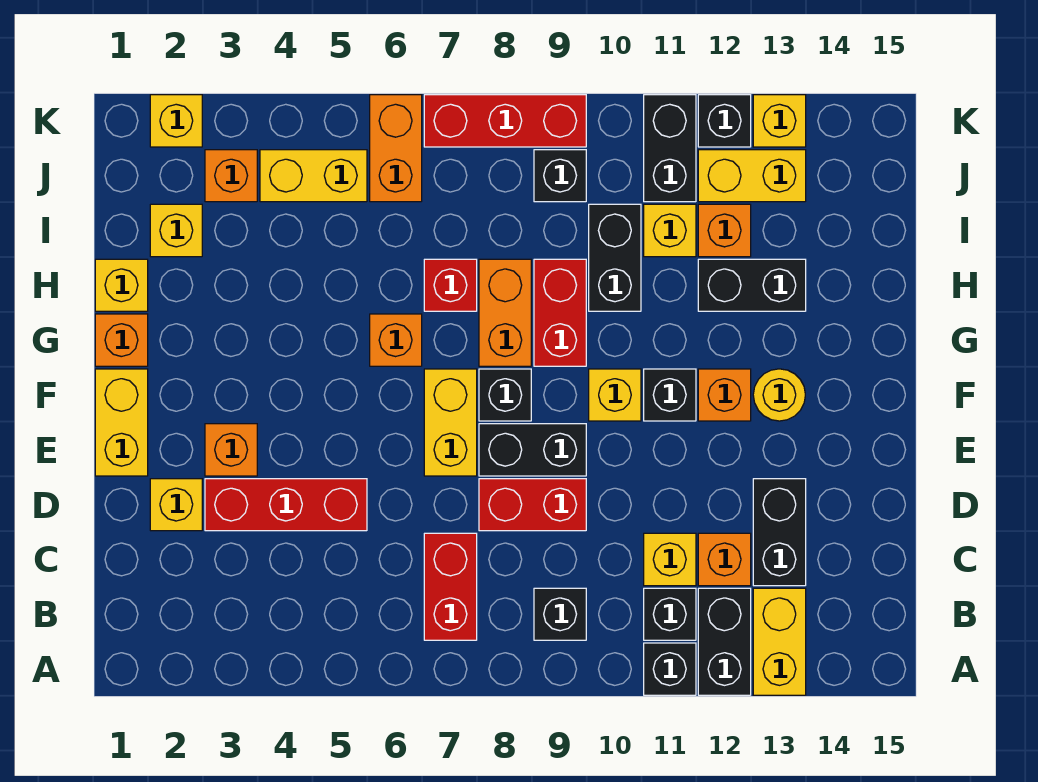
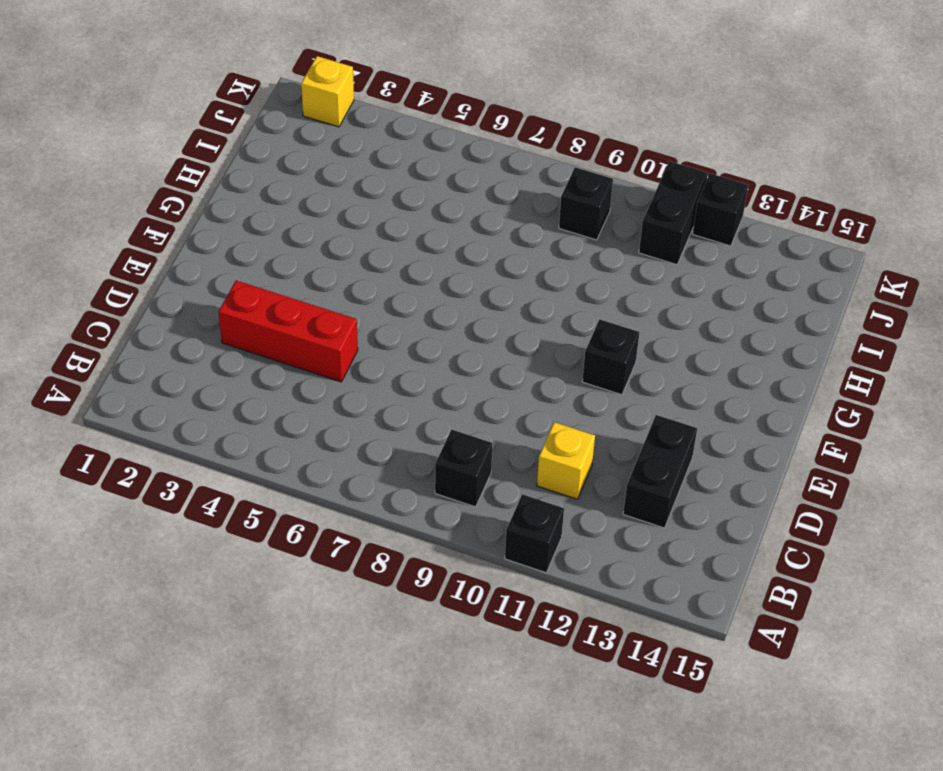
none -> black brick A12:B12 level 1
none -> yellow brick A13:B13 level 1
none -> red brick B7:C7 level 1
none -> black brick B11 level 1

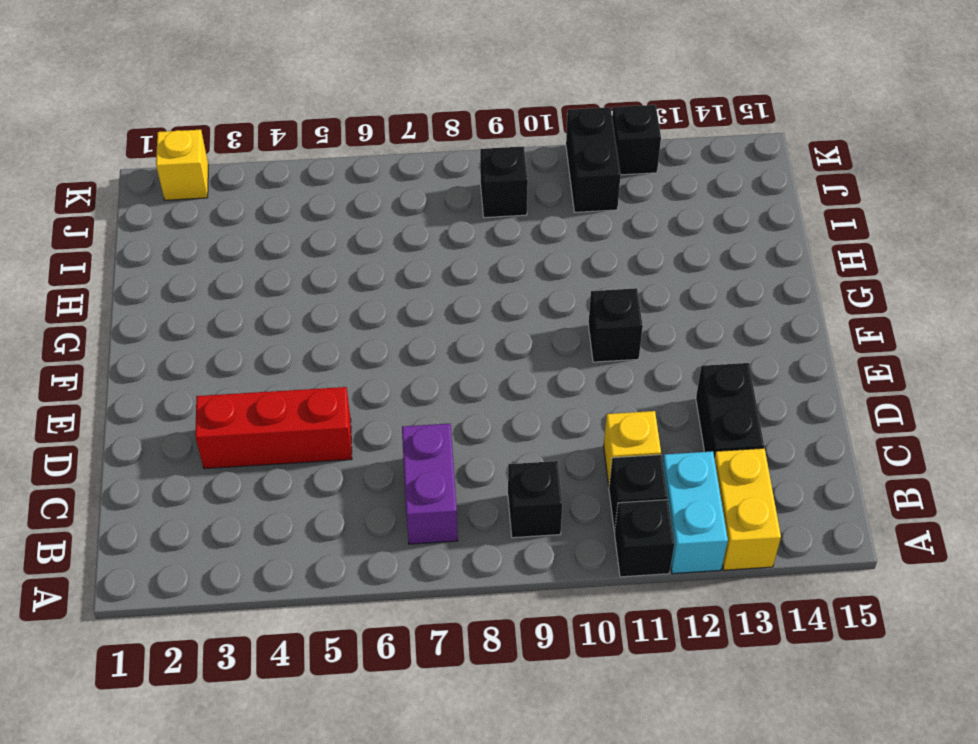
cyan brick A12:B12 level 1 -> black brick A12:B12 level 1
purple brick B7:C7 level 1 -> red brick B7:C7 level 1
none -> orange brick C12 level 1
none -> yellow brick D2 level 1
none -> red brick D8:D9 level 1
none -> yellow brick E1:F1 level 1

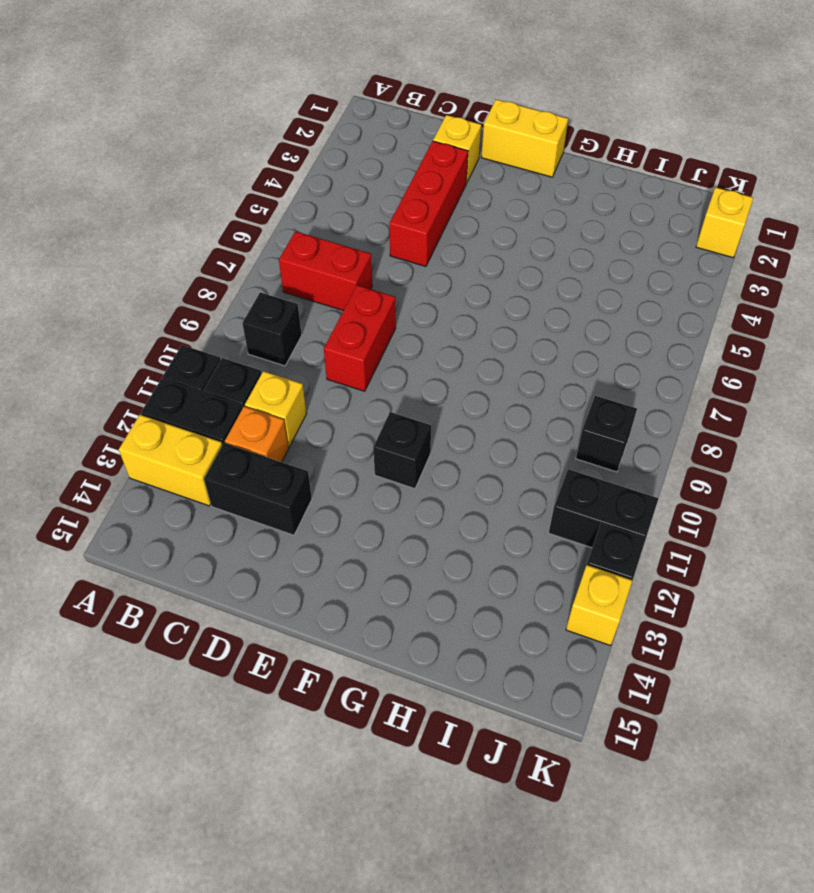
none -> orange brick E3 level 1
none -> yellow brick E7:F7 level 1
none -> black brick E8:E9 level 1
none -> black brick F8 level 1

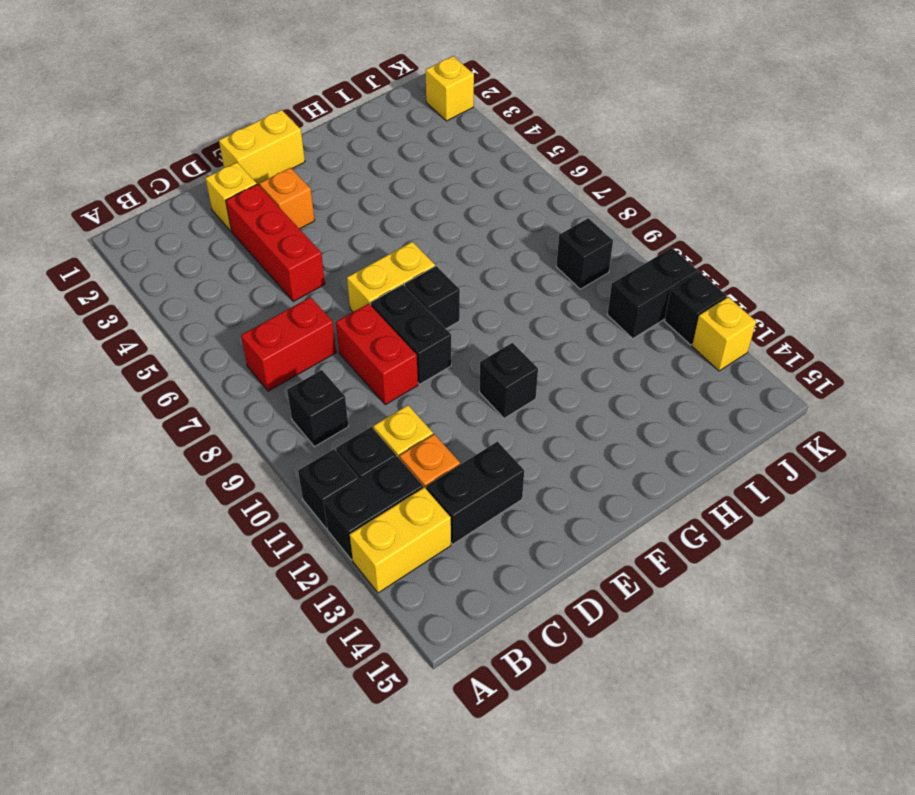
none -> yellow brick F10 level 1
none -> orange brick F12 level 1
none -> yellow round brick F13 level 1
none -> orange brick G1 level 1

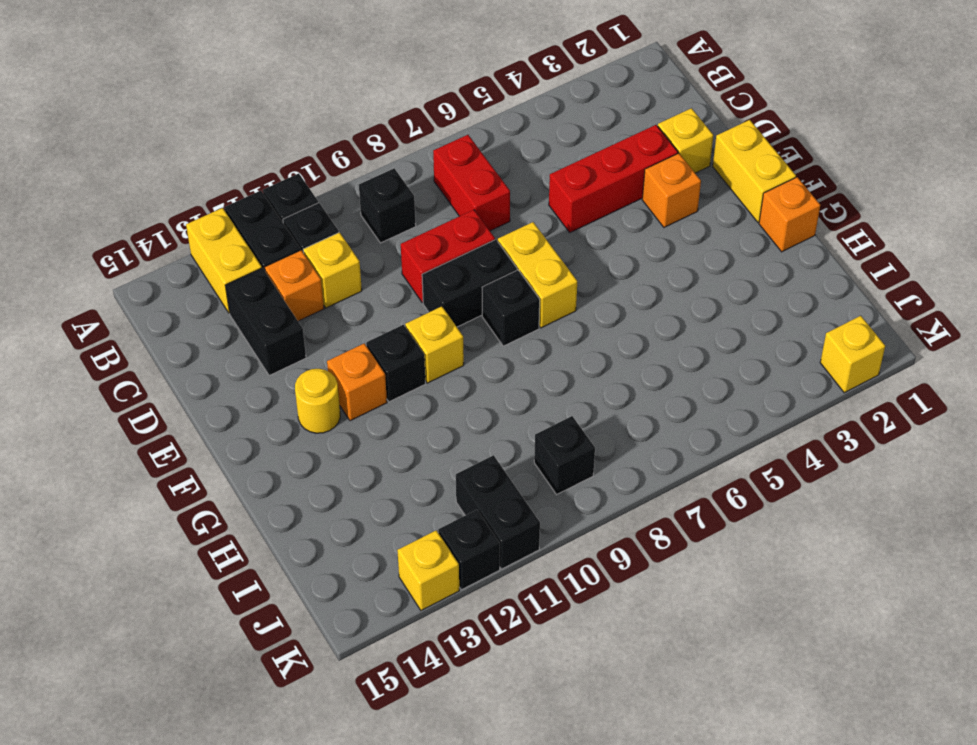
none -> orange brick G6 level 1
none -> orange brick G8:H8 level 1
none -> red brick G9:H9 level 1
none -> yellow brick H1 level 1

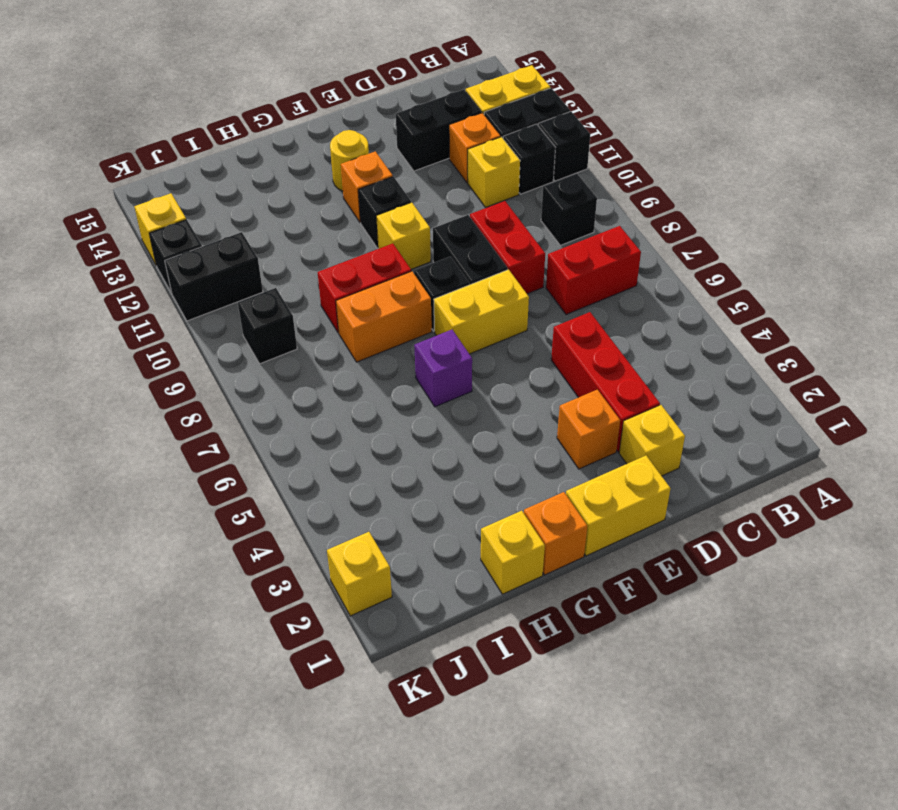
purple brick G6 level 1 -> orange brick G6 level 1
none -> red brick H7 level 1
none -> black brick H10:I10 level 1
none -> black brick H12:H13 level 1
none -> yellow brick I2 level 1

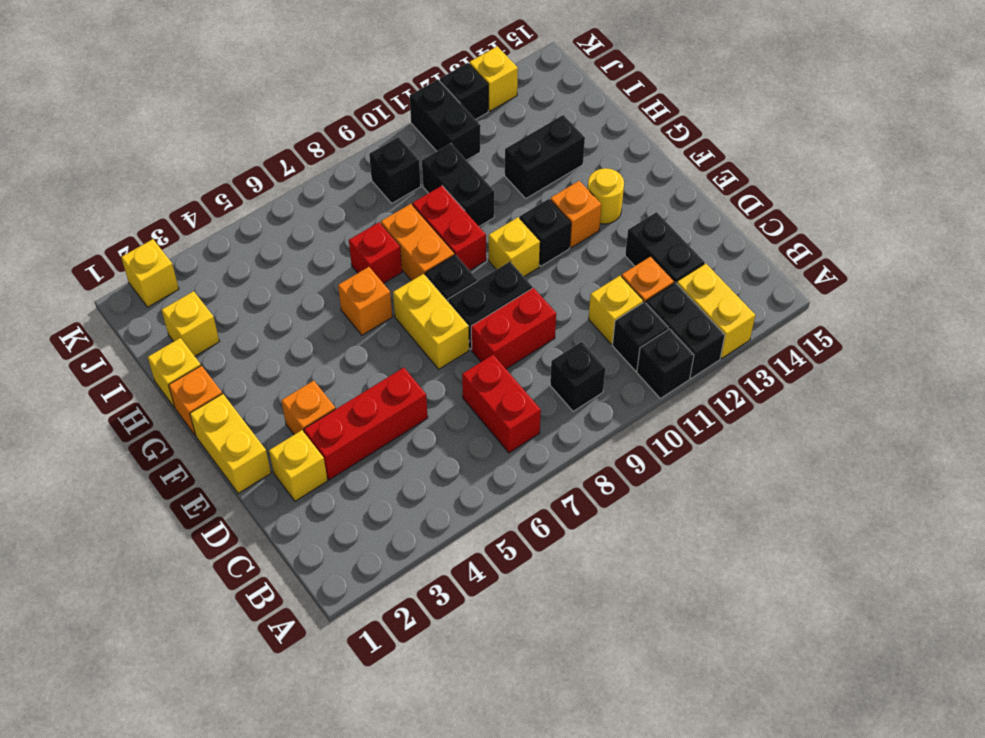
none -> yellow brick I11 level 1
none -> orange brick I12 level 1
none -> orange brick J3 level 1
none -> yellow brick J4:J5 level 1

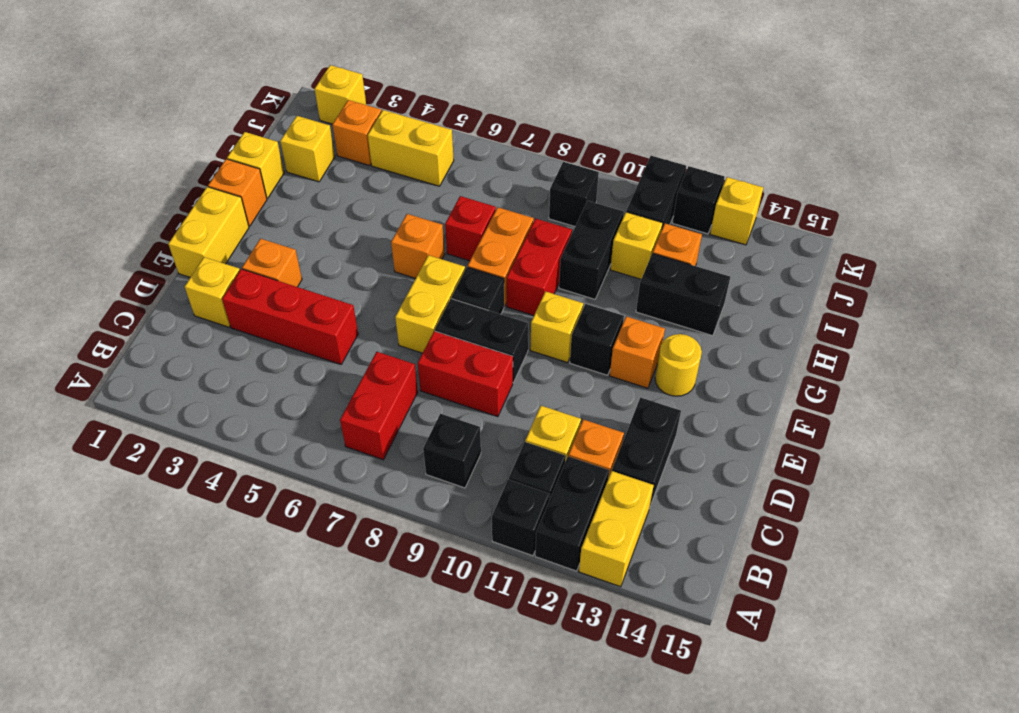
none -> orange brick J6:K6 level 1
none -> yellow brick J12:J13 level 1
none -> red brick K7:K9 level 1

